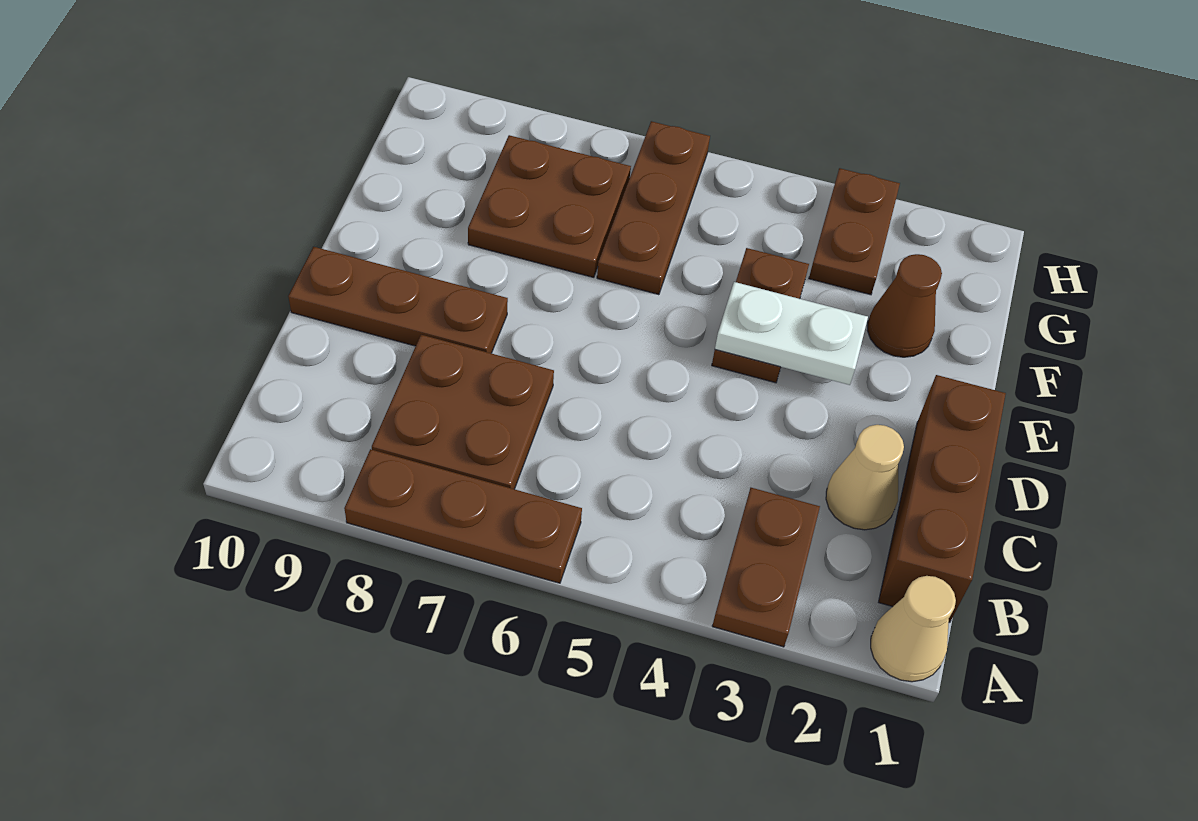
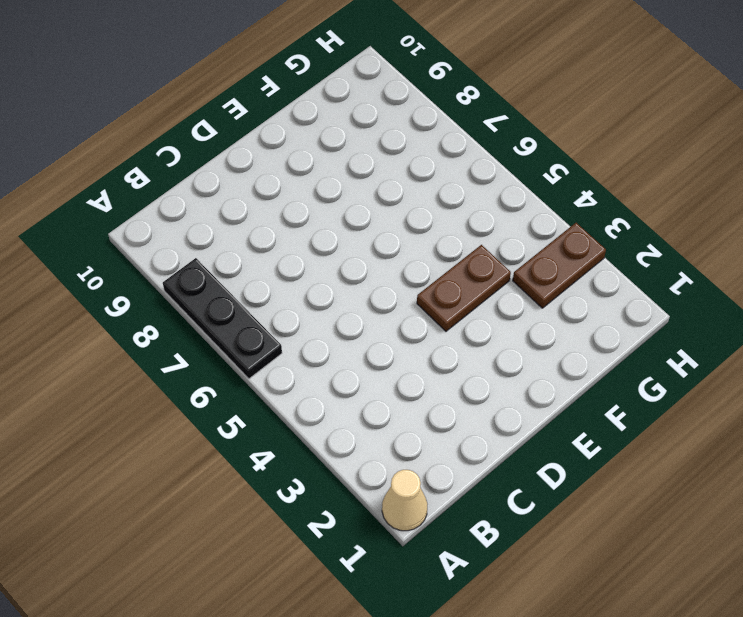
black plate A6:A8 level 1 -> brown plate A6:A8 level 1
none -> brown plate A3:B3 level 1
none -> brown brick B1:D1 level 1
none -> brown plate B7:C8 level 1

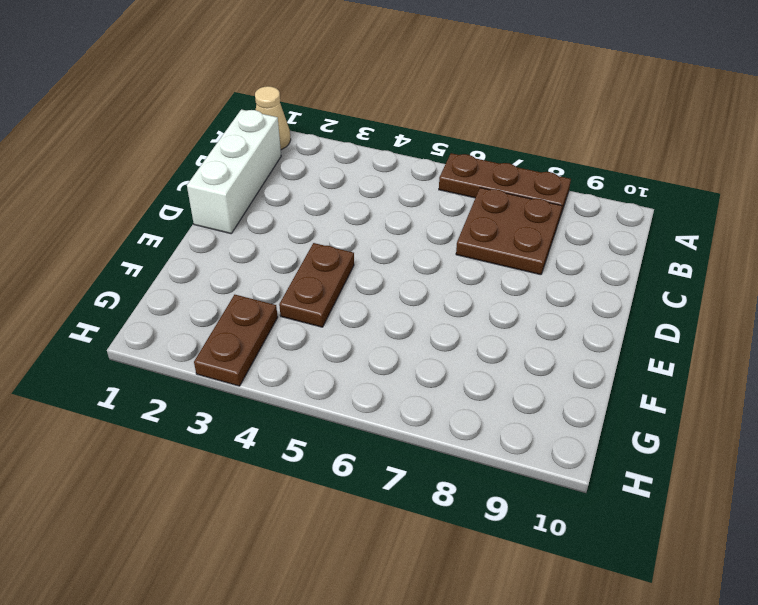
white brick B1:D1 level 1 -> brown brick B1:D1 level 1
none -> brown plate A3:B3 level 1
none -> tan cone C2 level 1
none -> brown plate D8:D10 level 1

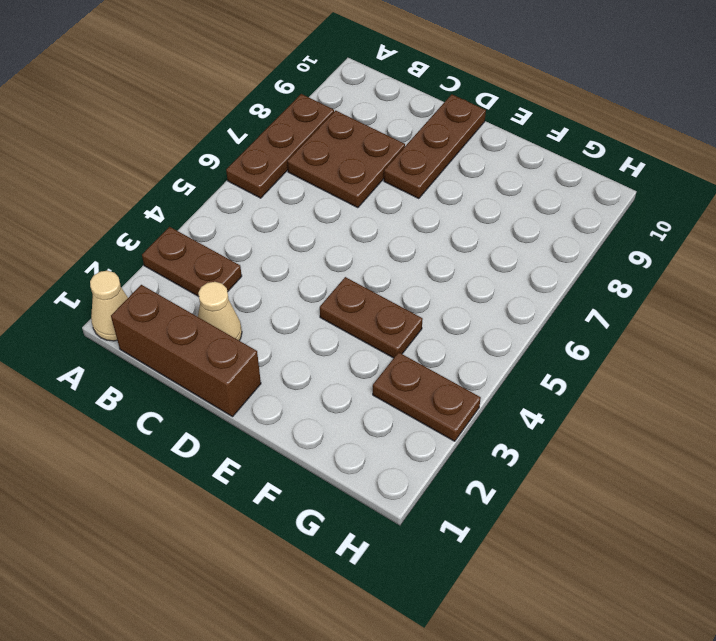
none -> brown cone F2 level 1
none -> brown plate F6:H6 level 1
none -> brown plate F7:G8 level 1

